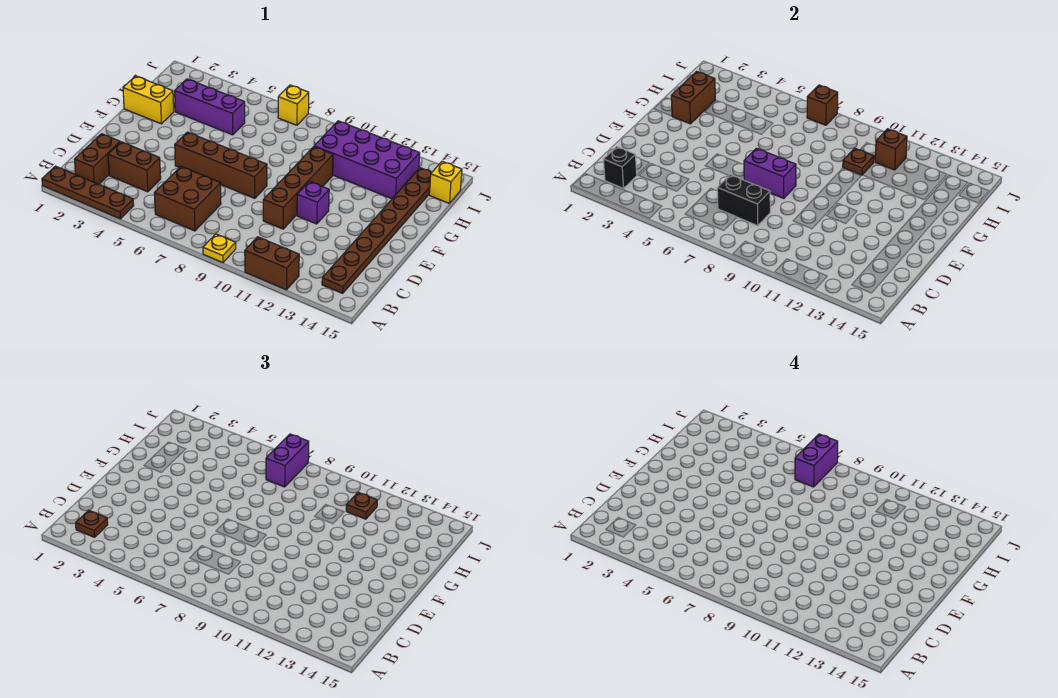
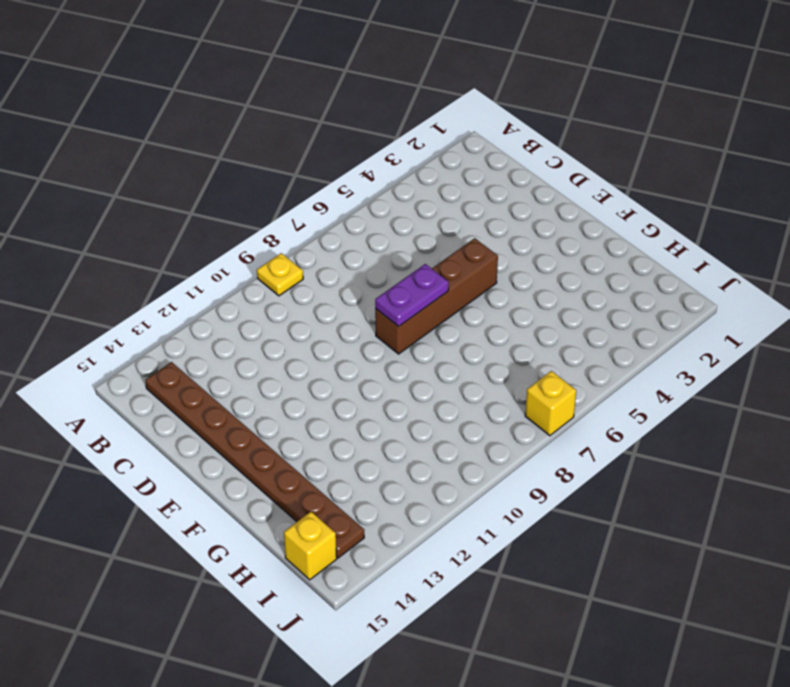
purple plate E7:E8 level 2 -> purple brick E7:E8 level 2
none -> brown plate A1:A4 level 1
none -> brown brick A11:A12 level 1
none -> brown brick B2:C2 level 1

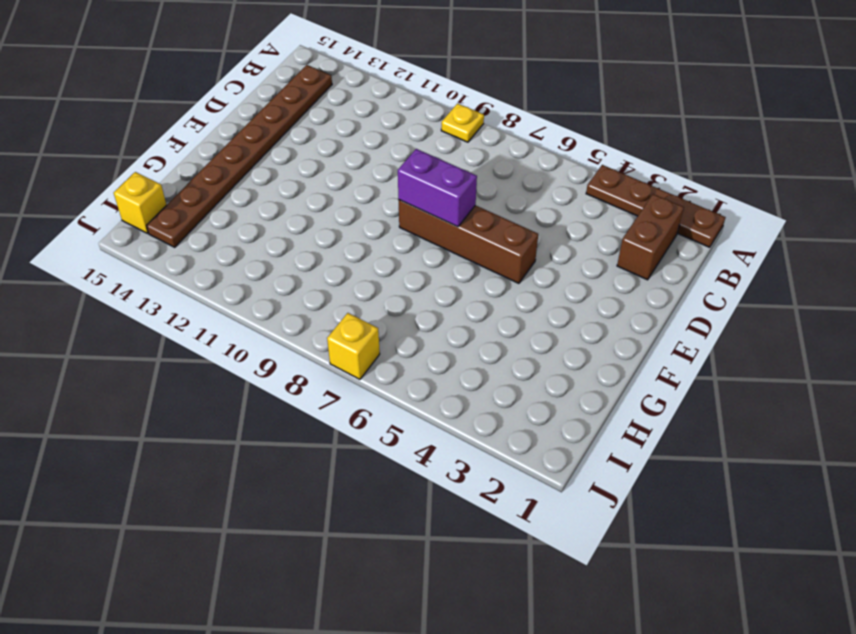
none -> brown brick A11:A12 level 1
none -> brown brick B6:C7 level 1
none -> brown brick C3:C4 level 1

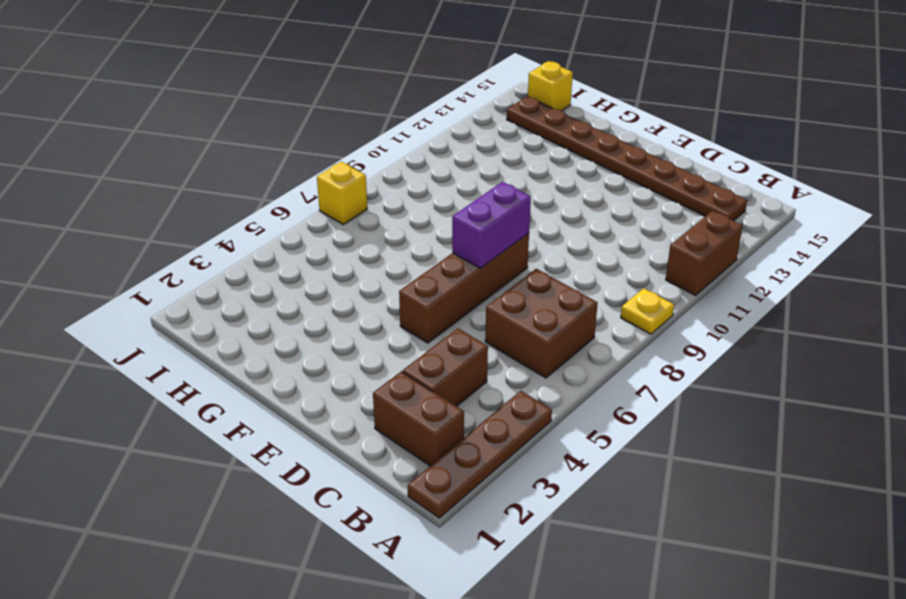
none -> brown brick D10:G10 level 1
none -> purple brick E11 level 1
none -> yellow brick G1:G2 level 1

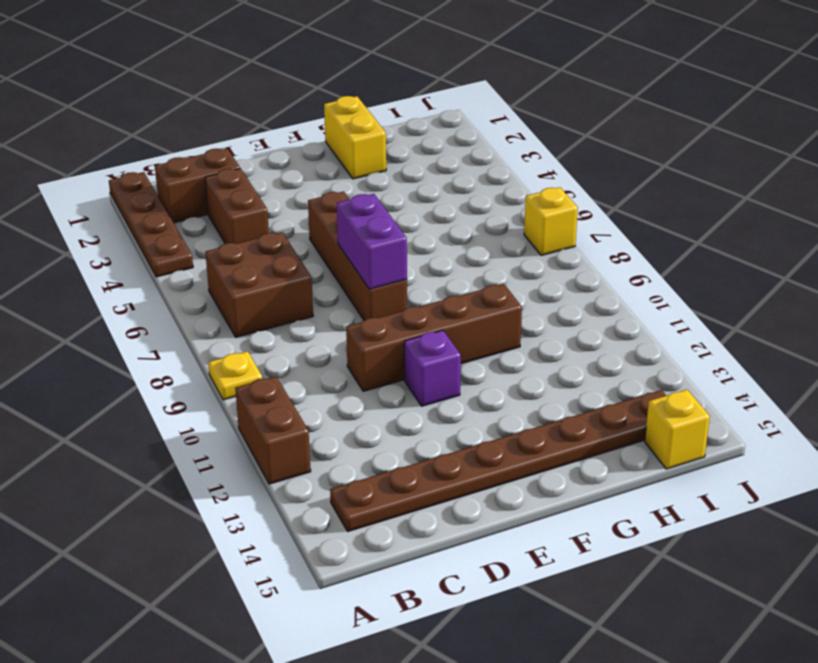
none -> purple brick H3:H5 level 1
none -> purple brick H10:I13 level 1
none -> black brick B2 level 2

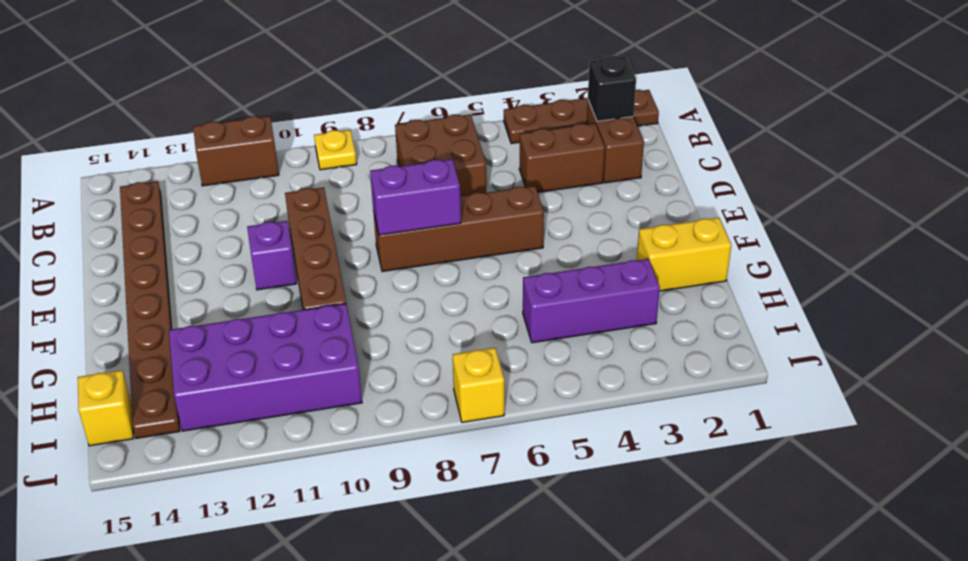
none -> black brick C7:C8 level 2
none -> brown brick G2:H2 level 2
none -> brown plate H10 level 2

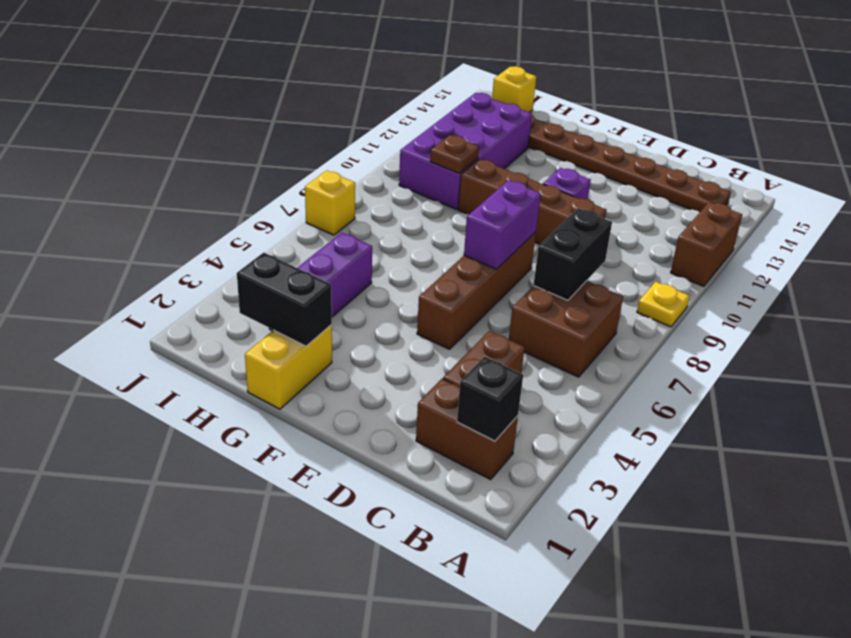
black brick G2:H2 level 2 -> brown brick G2:H2 level 2
none -> brown plate A1:A4 level 1
none -> brown brick I11 level 2
none -> brown brick J7 level 2

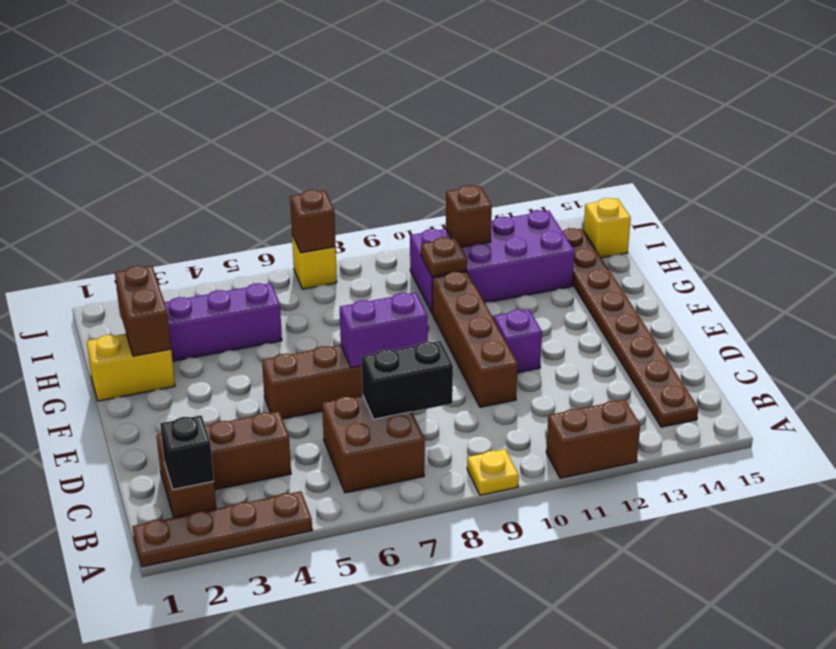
none -> brown plate B2 level 3
none -> purple brick I7:J7 level 3
none -> brown plate I11 level 3

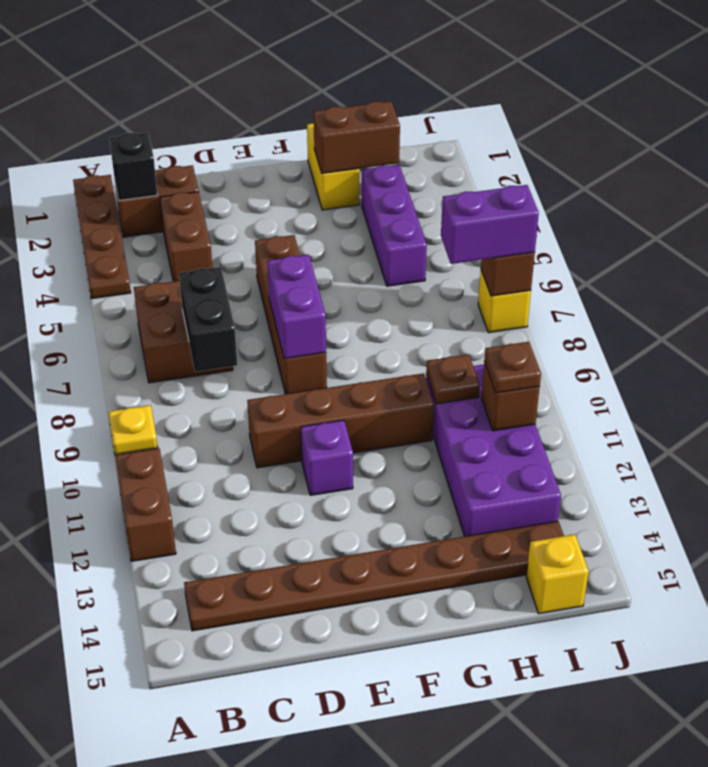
none -> brown plate B2 level 3
none -> purple brick I7:J7 level 4

